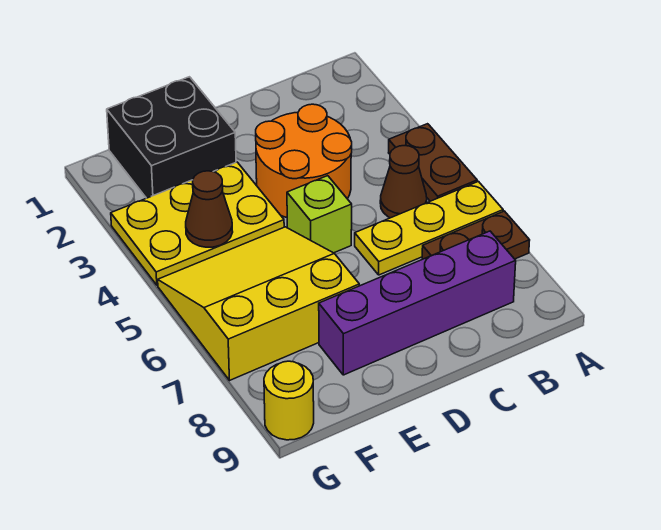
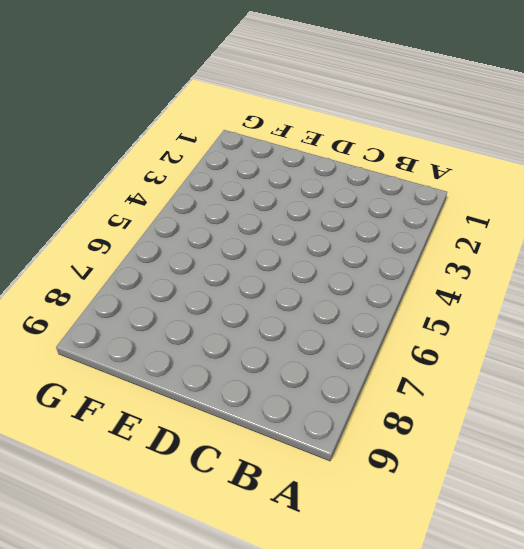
none -> brown plate A4:A5 level 1
none -> yellow plate A6:C6 level 1
none -> brown plate A7:B7 level 1

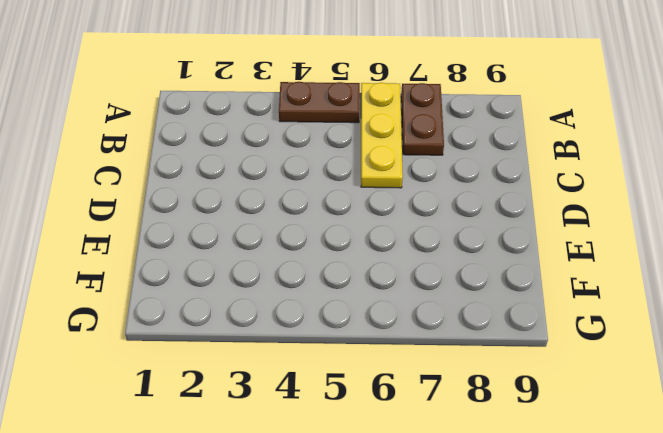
none -> brown cone B5 level 1
none -> purple brick B8:E8 level 1
none -> orange round brick C3:D4 level 1

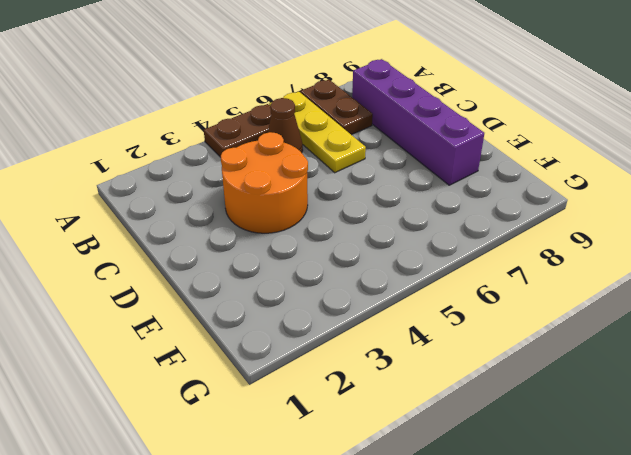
none -> lime brick D5 level 1
none -> black brick E1:F2 level 1
none -> yellow plate E3:G4 level 1

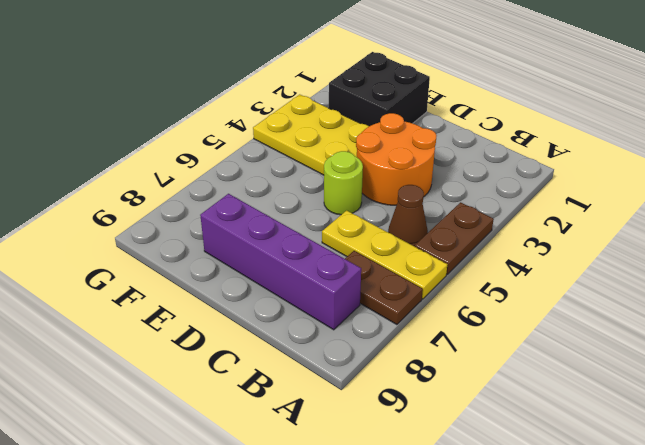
lime round brick D5 level 1 -> lime brick D5 level 1
none -> yellow slope E5:G7 level 1 top 7
none -> yellow round brick G9 level 1
none -> brown cone F4 level 2

